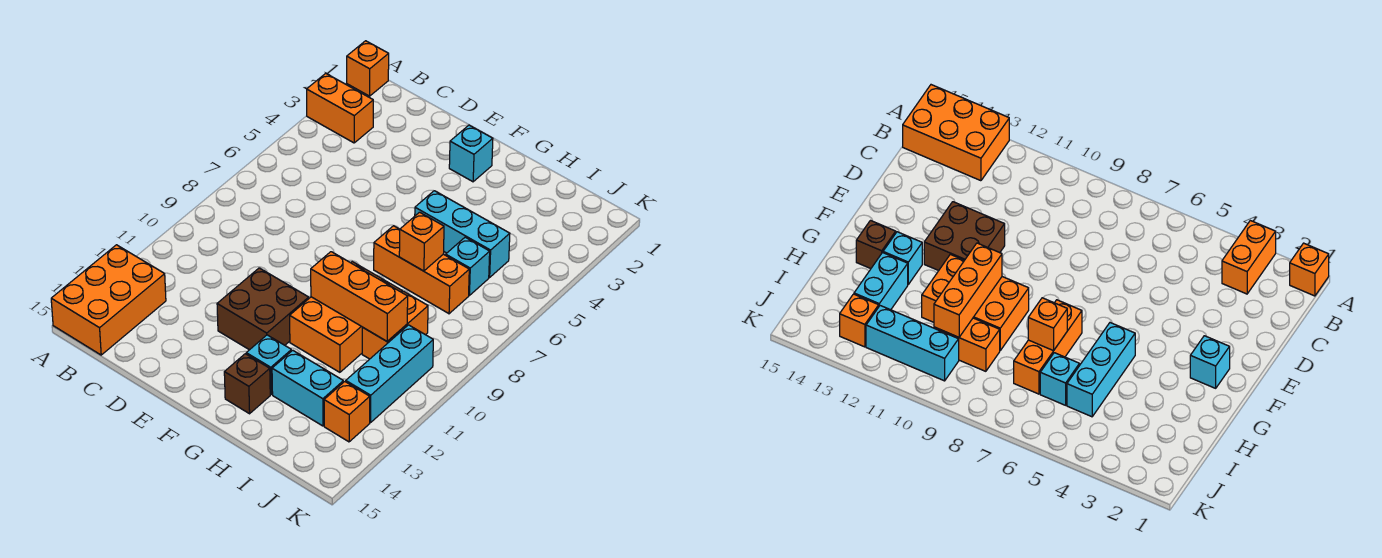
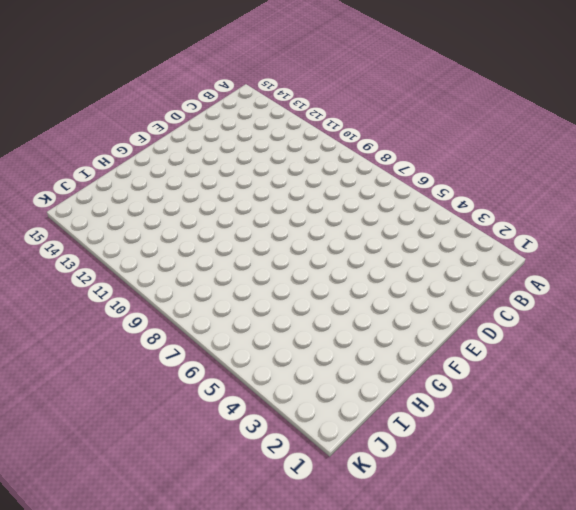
none -> orange brick A1 level 1
none -> orange brick A3:B3 level 1
none -> orange brick A13:B15 level 1

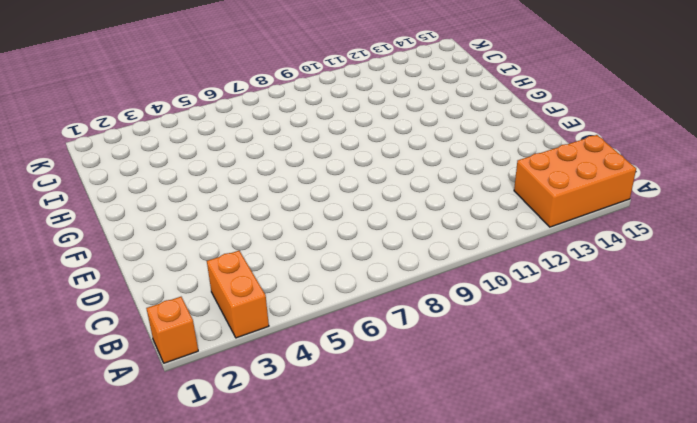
none -> brown brick E11:F12 level 1
none -> cyan brick F2 level 1
none -> cyan brick G5:I5 level 1

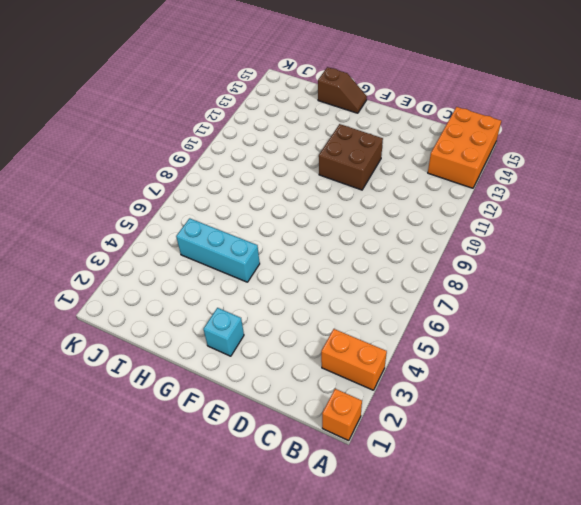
brown slope G15:H15 level 1 top H -> none
none -> orange brick G7:I7 level 1
none -> orange brick G9:H11 level 1
none -> cyan brick G13 level 1

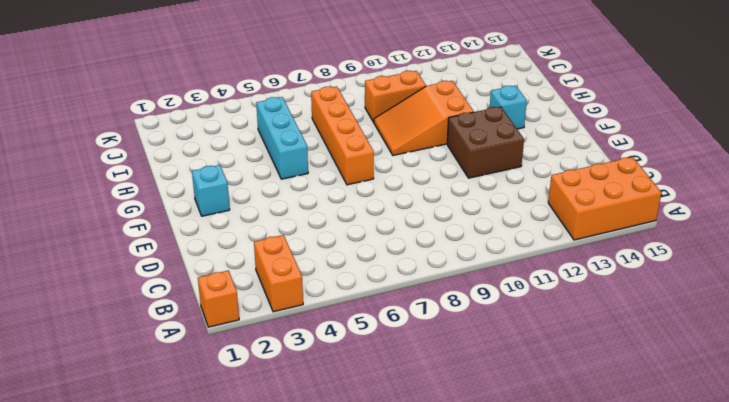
orange brick F7:I7 level 1 -> orange brick G7:I7 level 1
orange slope G9:H11 level 1 top 11 -> orange brick G9:H11 level 1
none -> brown brick G14 level 1
none -> cyan brick H13:I13 level 1
none -> cyan brick I6 level 1

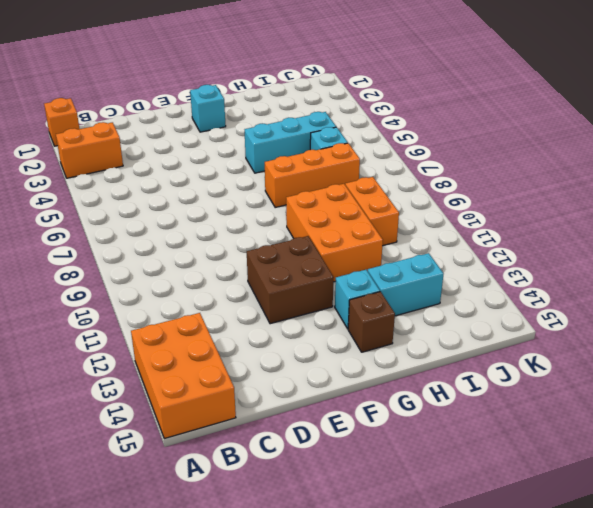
none -> cyan brick J10:J12 level 1
none -> orange brick J13 level 1
none -> orange brick G10:I10 level 2

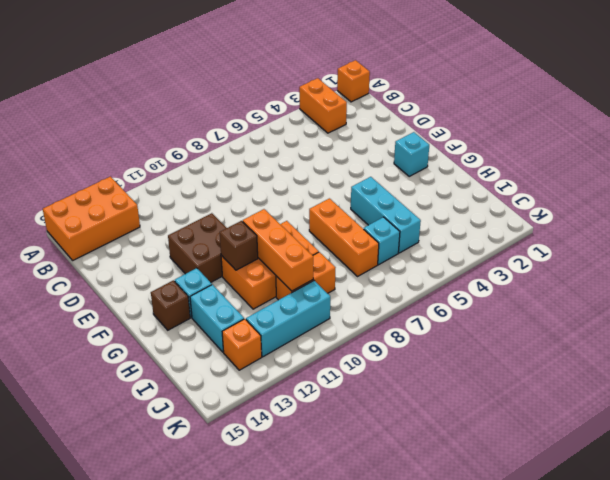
brown brick G11 level 2 -> none
none -> orange brick H7 level 2

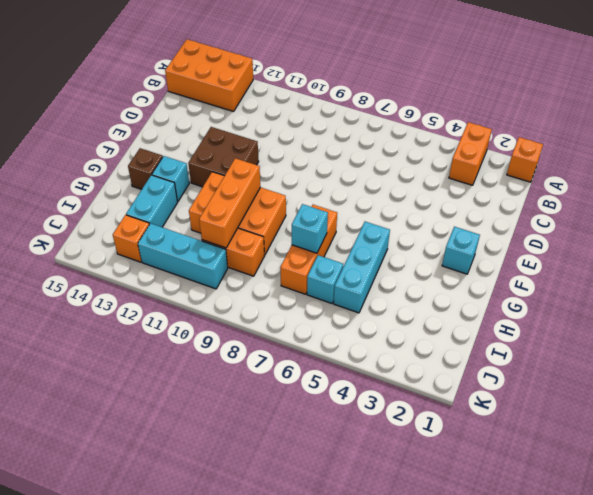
cyan brick H7 level 2 -> orange brick H7 level 2

